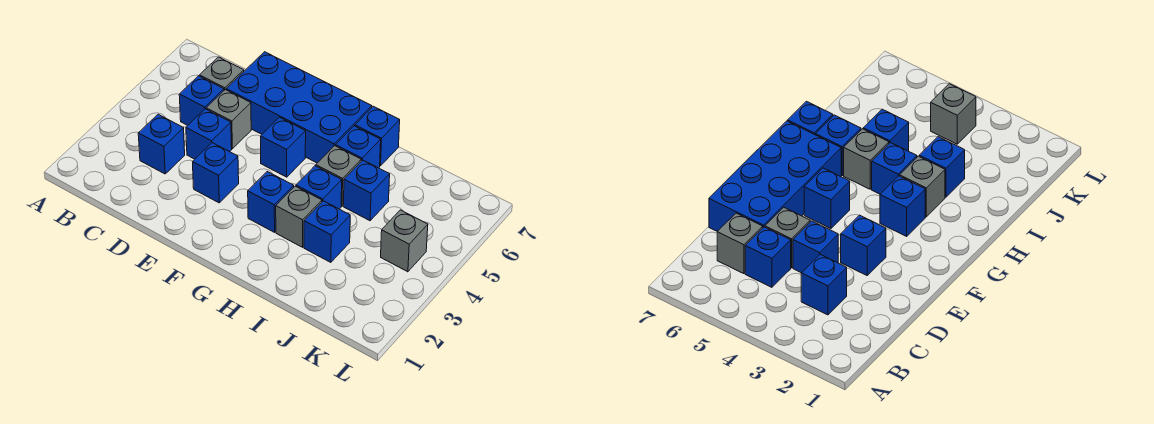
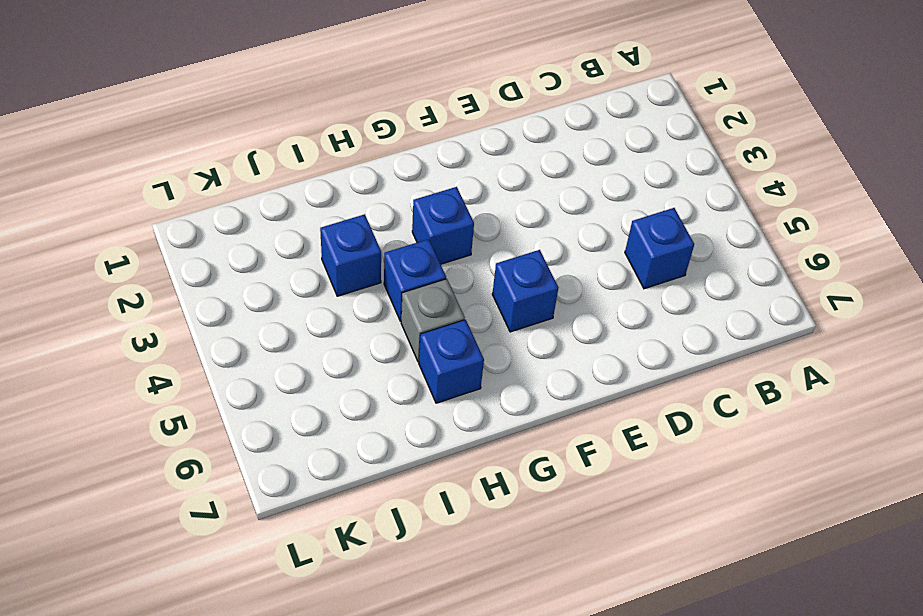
none -> blue brick C3 level 1
none -> grey brick C6 level 1
none -> blue brick D4 level 1

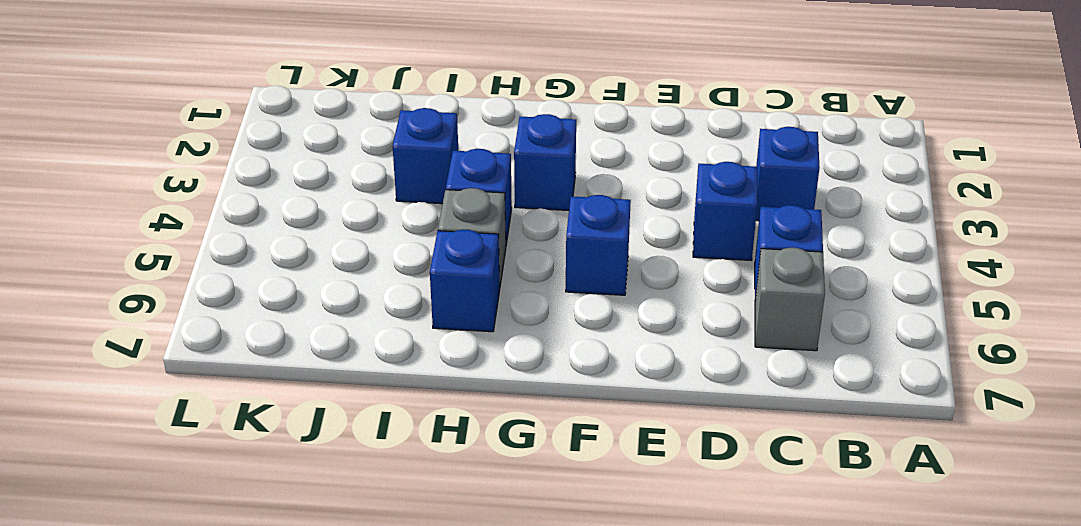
none -> grey brick D5 level 1
none -> blue brick D6:G7 level 1
none -> blue brick E3 level 1

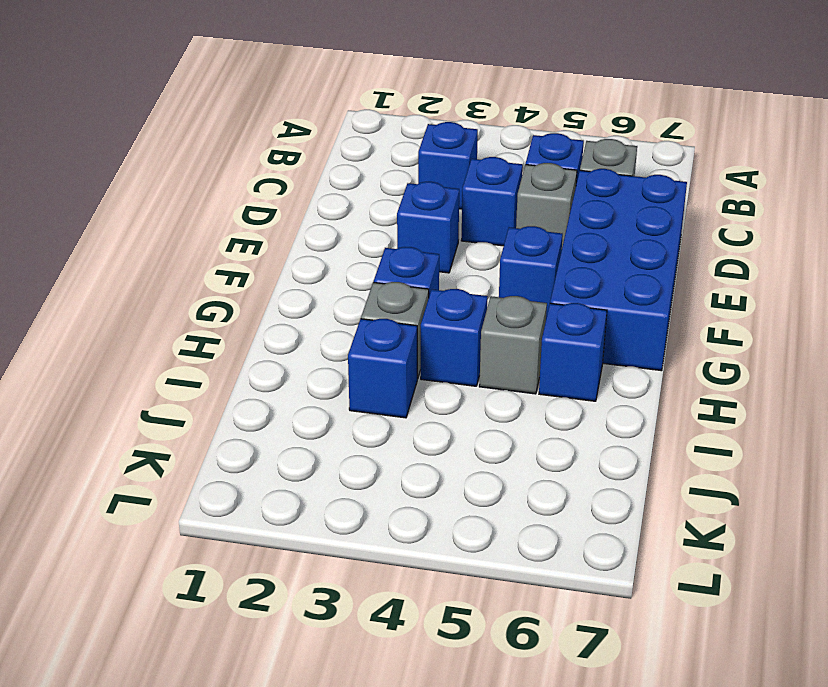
none -> blue brick H7 level 1
none -> blue brick I5 level 1
none -> grey brick K4 level 1

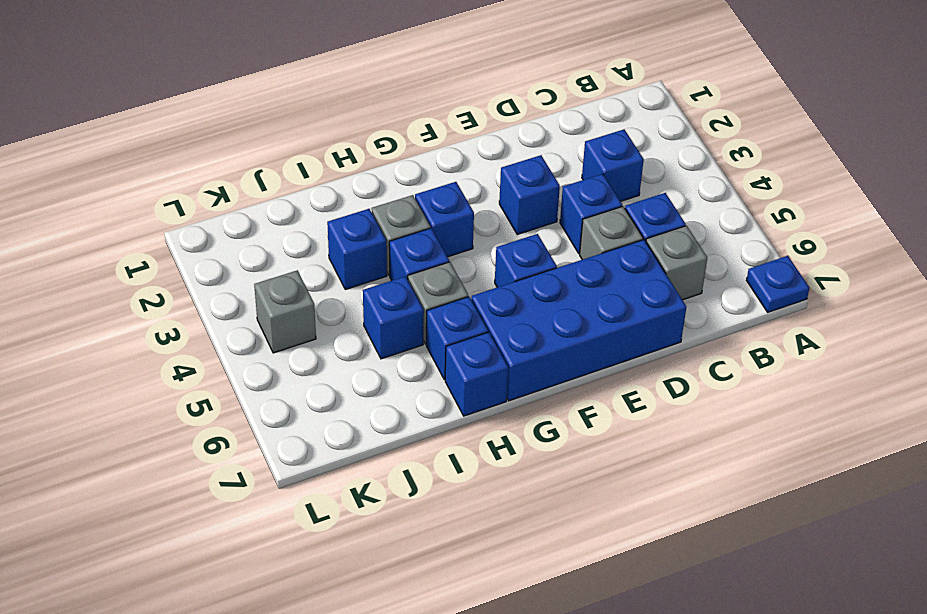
blue plate A7 level 1 -> none

